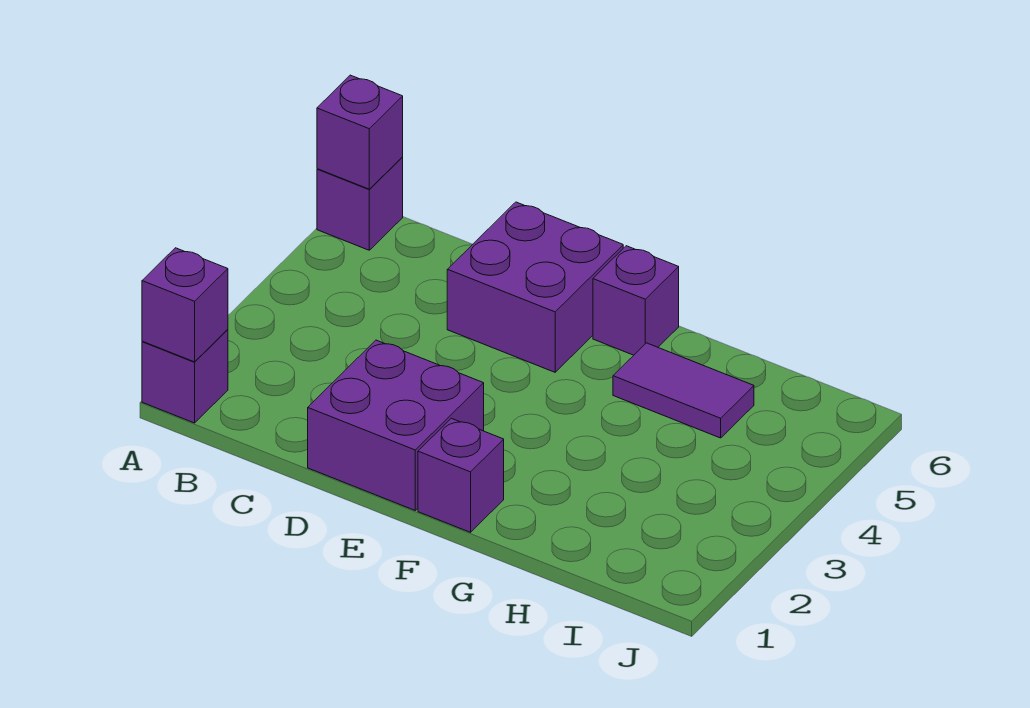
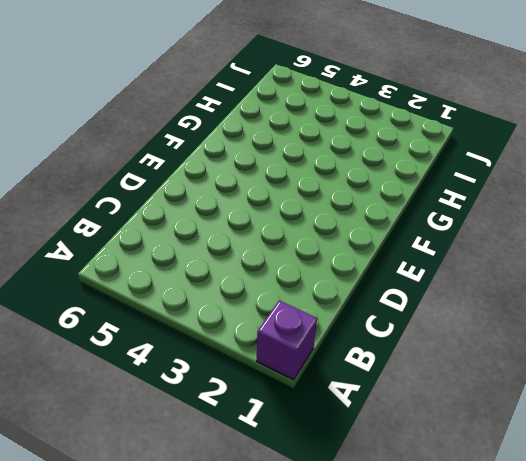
none -> purple brick A6 level 1
none -> purple brick D1:E2 level 1

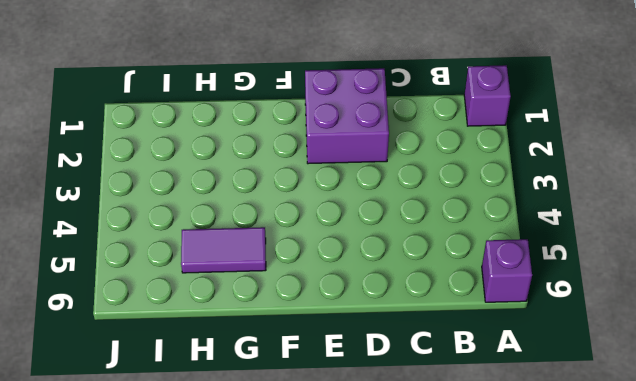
none -> purple brick D5:E6 level 1
none -> purple brick F1 level 1

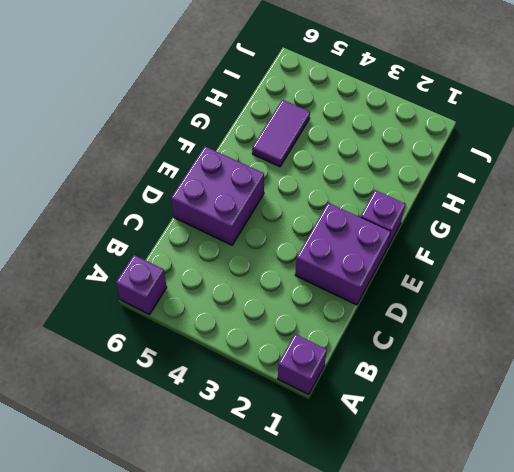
none -> purple brick F6 level 1
none -> purple brick A1 level 2

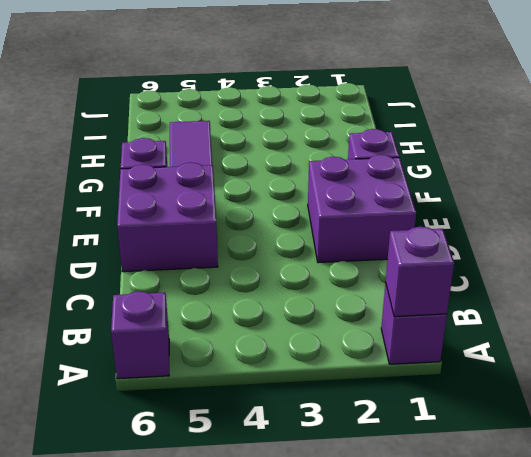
none -> purple brick A6 level 2

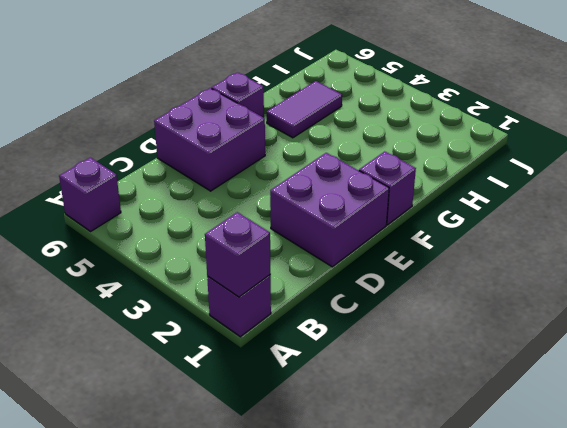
none -> purple brick A6 level 2

